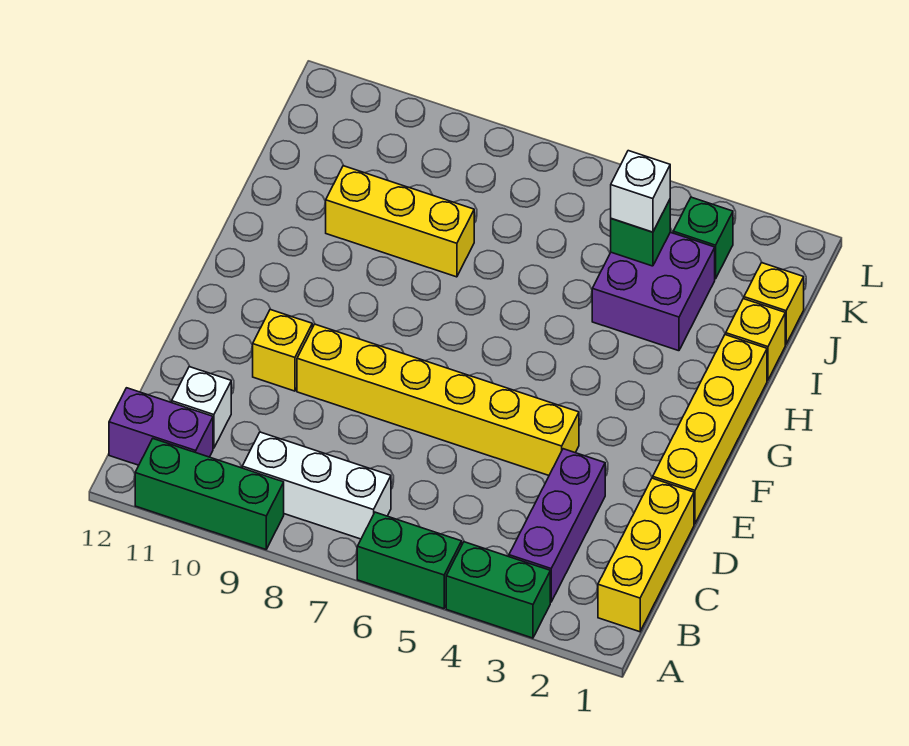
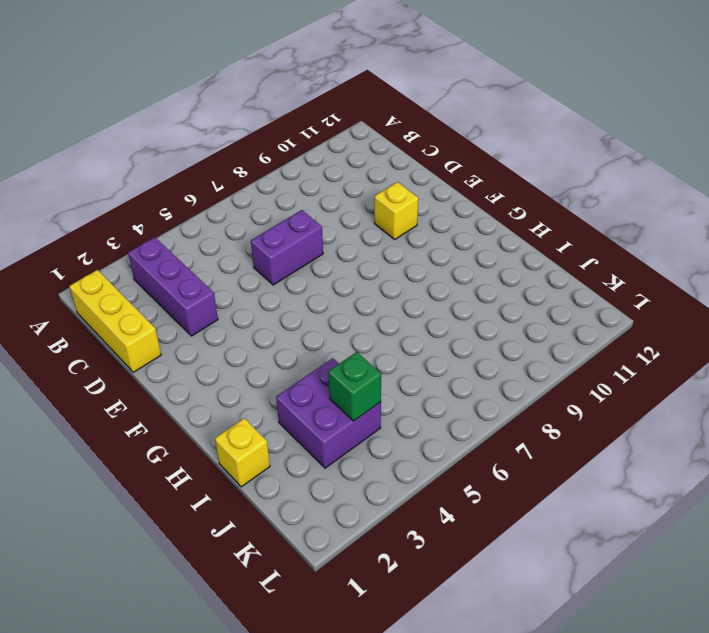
purple brick D6:D7 level 1 -> purple brick B11:B12 level 1
none -> green brick A3:A4 level 1
none -> green brick A5:A6 level 1
none -> green brick A9:A11 level 1

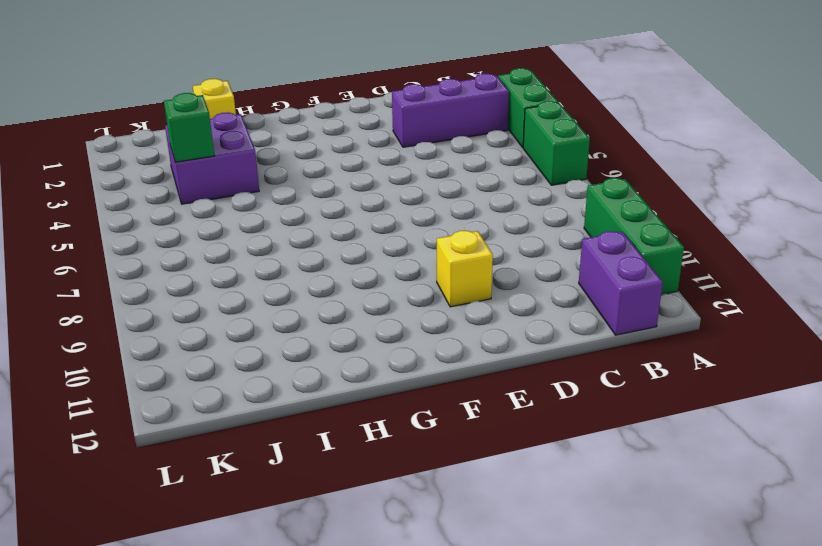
none -> yellow brick B1:D1 level 1
none -> white brick B7:B9 level 1
none -> white brick C11 level 1

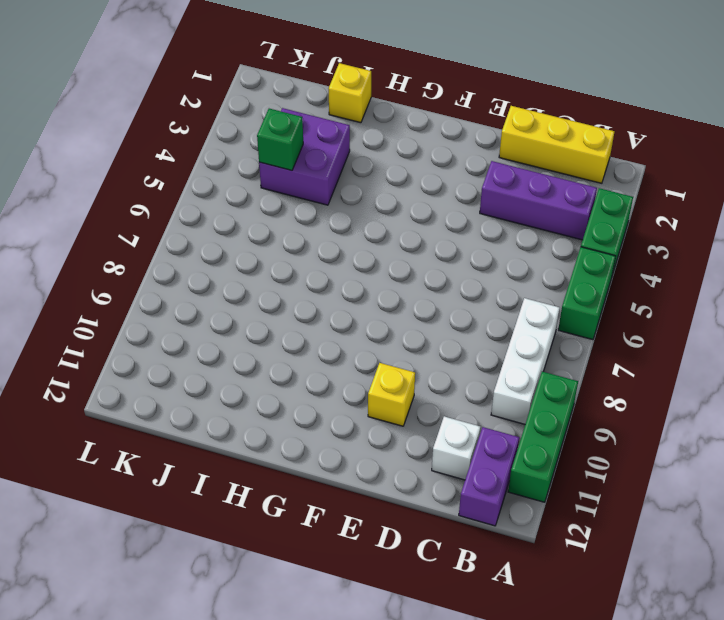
none -> yellow brick E1:H1 level 1
none -> yellow brick E4:E9 level 1
none -> yellow brick I8:I10 level 1

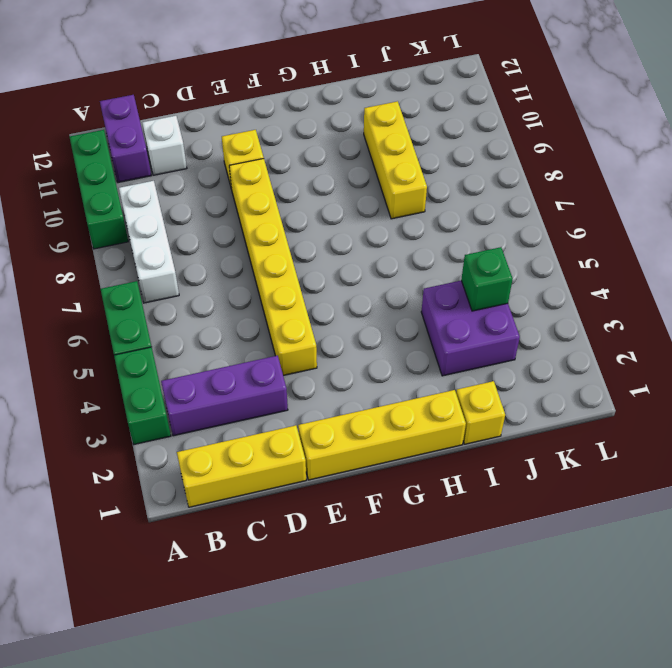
none -> yellow brick J1 level 1
none -> green brick K3 level 1
none -> white brick J4 level 3

